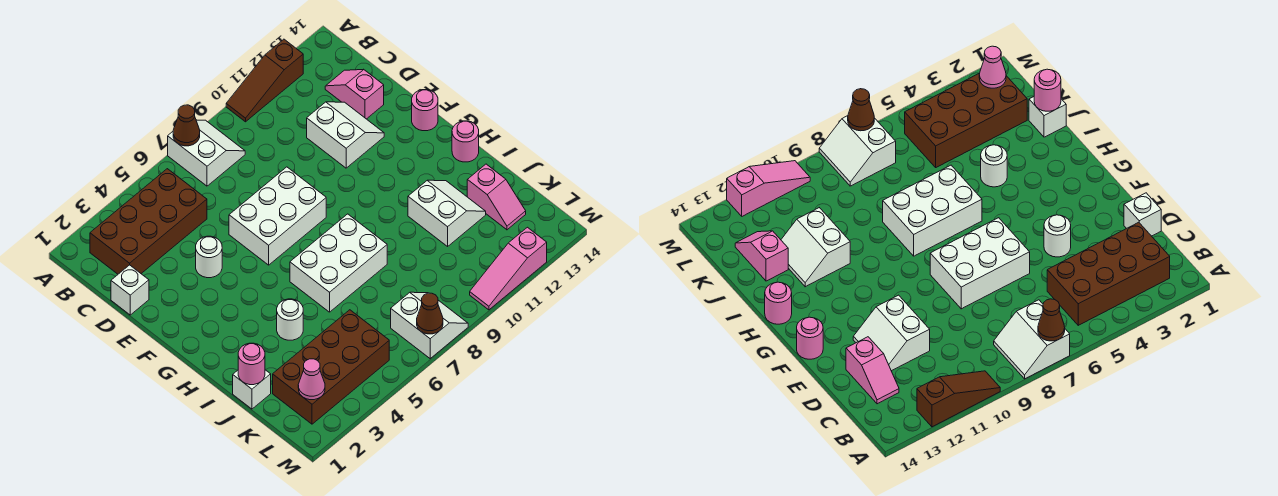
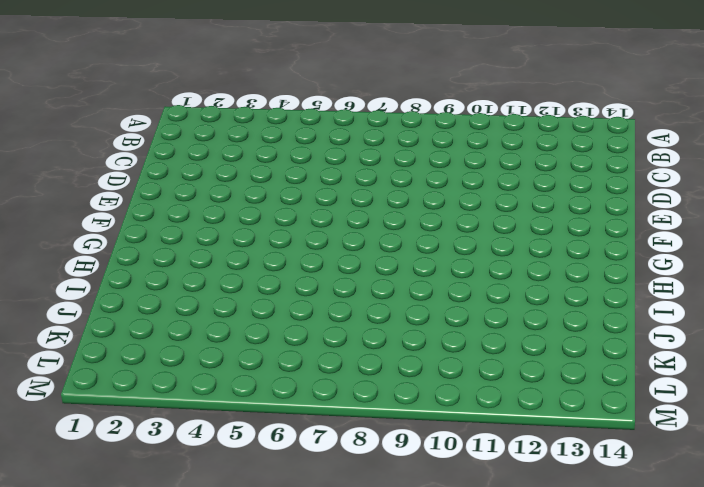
none -> white slope A7:B8 level 1 top 7
none -> brown slope A10:A12 level 1 top 12
none -> brown brick B2:C5 level 1

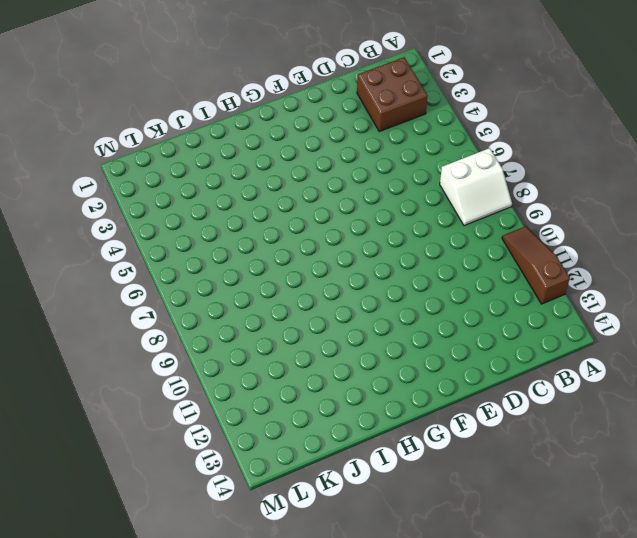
brown brick B2:C3 level 1 -> brown brick B2:C5 level 1
none -> pink slope C13:D13 level 1 top D
none -> white brick D1 level 1
none -> white slope D11:E12 level 1 top 11

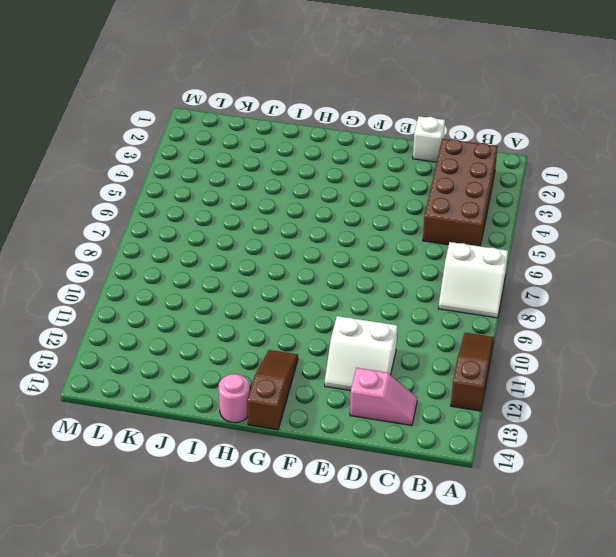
brown slope G12:G14 level 1 top 14 -> none
none -> white round brick E4 level 1
none -> white brick E6:F8 level 1
none -> pink round brick F14 level 1

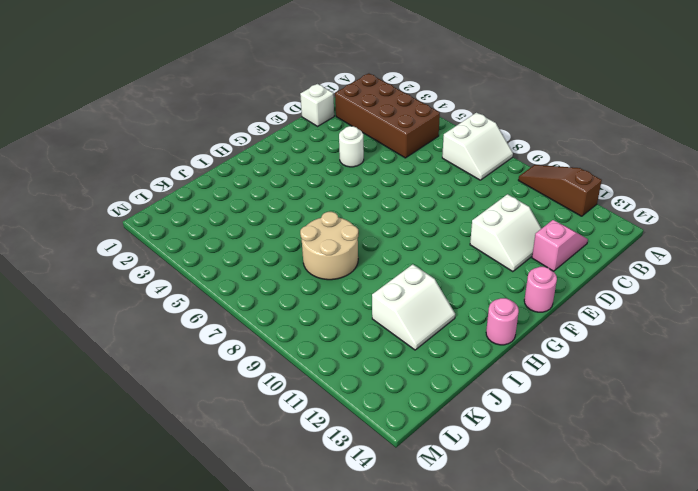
tan round brick I7:J8 level 1 -> white brick H6:I8 level 1
none -> white brick E6:F8 level 1
none -> white round brick I4 level 1
none -> white brick J1 level 1

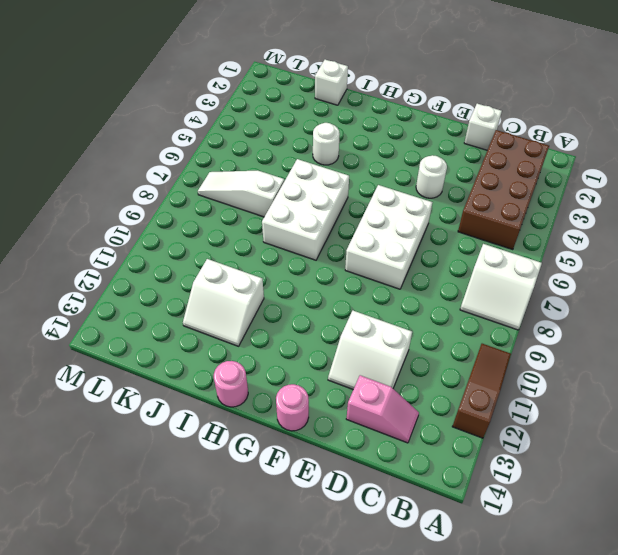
white slope J7:L7 level 1 top J -> white slope L7:M8 level 1 top 7
none -> pink slope J13:K13 level 1 top J
none -> brown brick K2:L5 level 1
none -> pink slope M10:M12 level 1 top 12

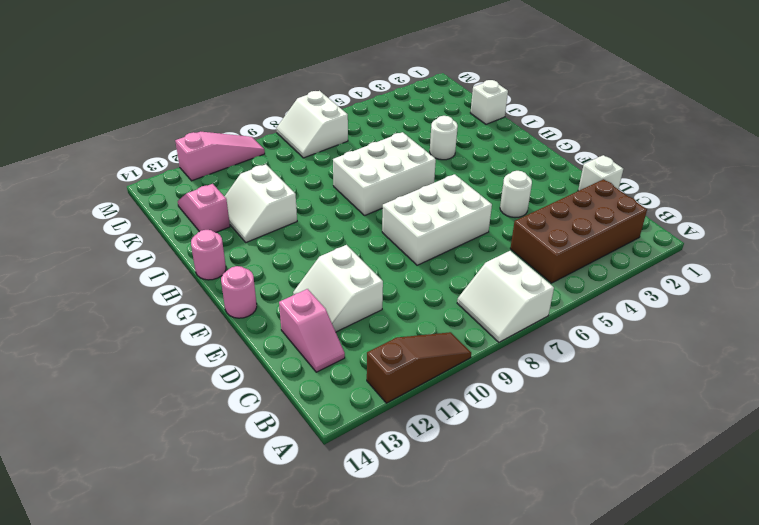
none -> brown brick K2:L5 level 1
none -> brown cone A7 level 2
none -> pink round brick J1 level 2

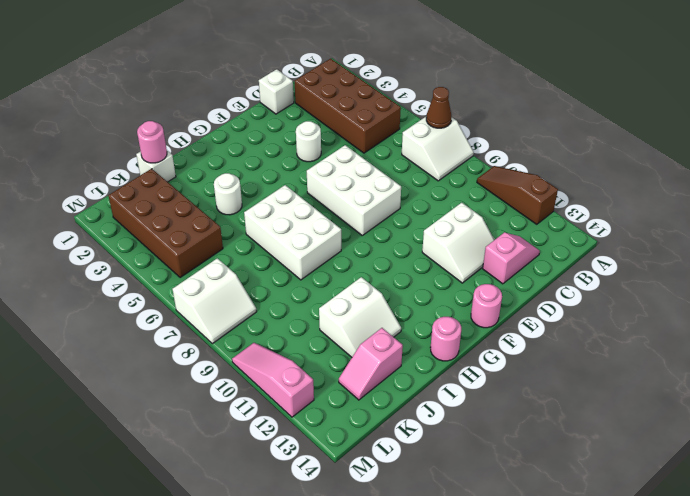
none -> pink cone L2 level 2
none -> brown cone M7 level 2

